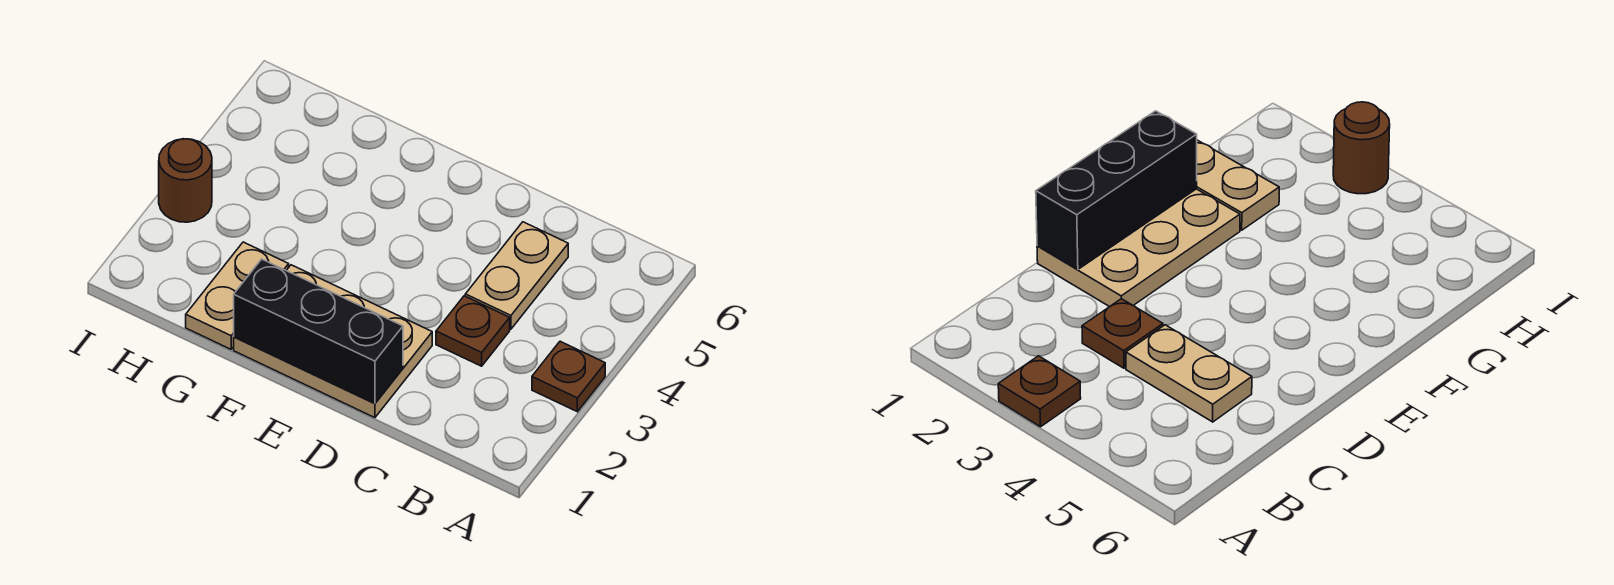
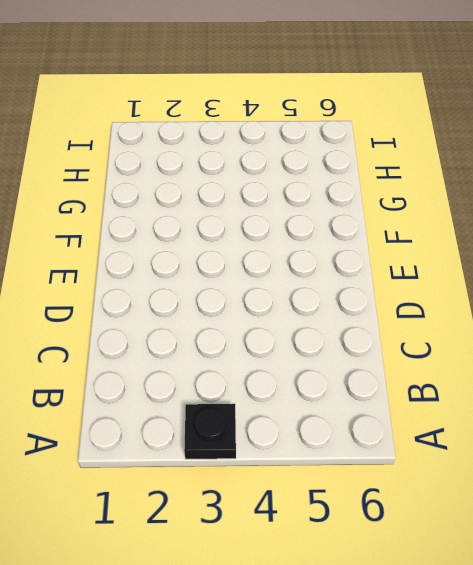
black plate A3 level 1 -> brown plate A3 level 1
none -> brown plate C3 level 1
none -> tan plate C4:C5 level 1

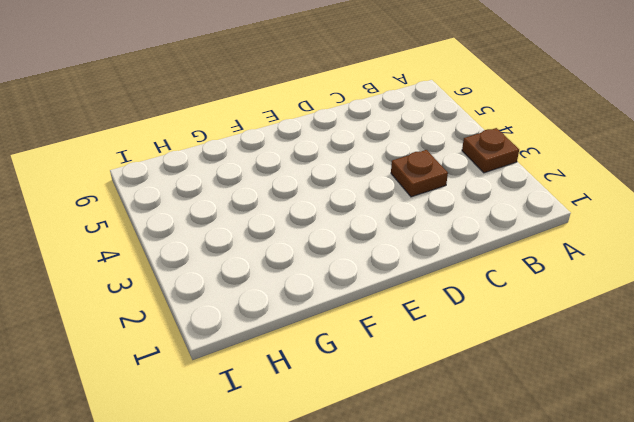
none -> tan plate C4:C5 level 1
none -> tan plate D1:F2 level 1

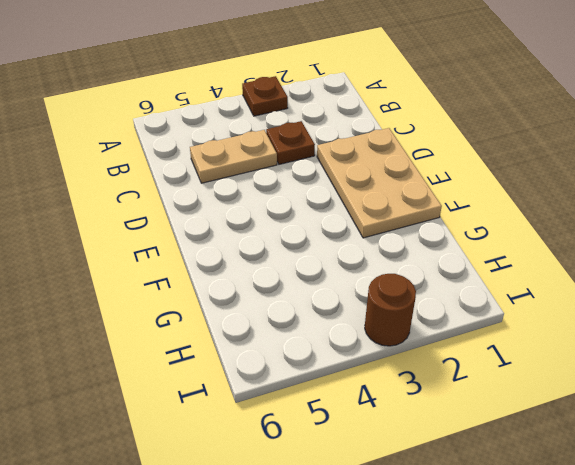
none -> tan plate G1:G2 level 1
none -> black brick D1:F1 level 2

